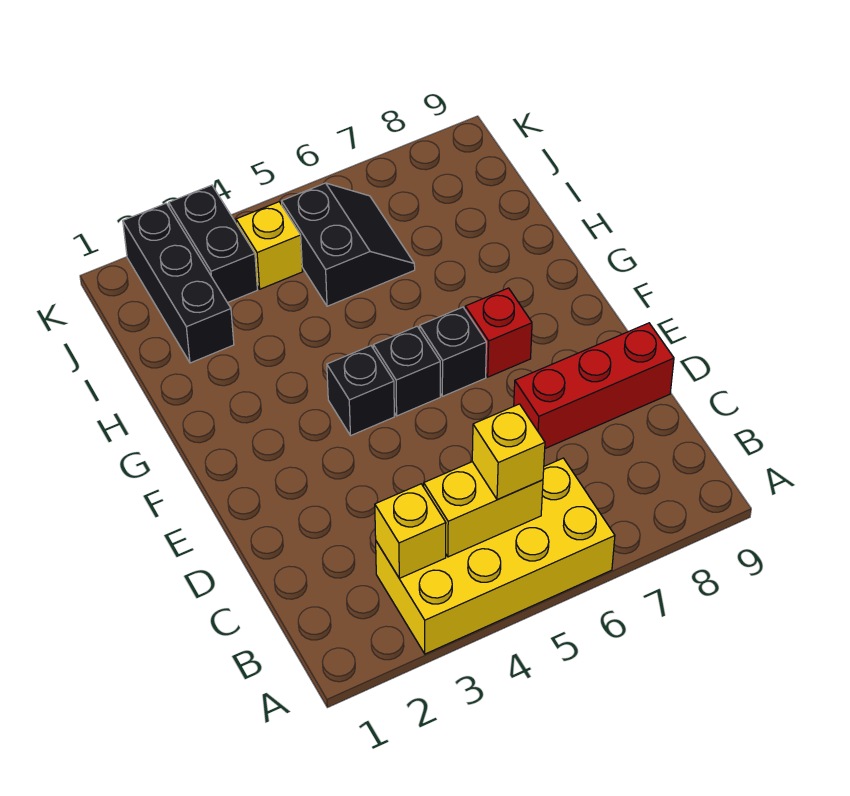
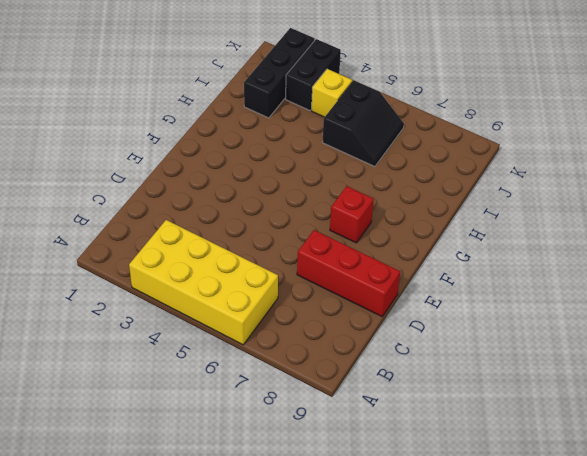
none -> black brick F4 level 1
none -> black brick F5 level 1
none -> black brick F6 level 1

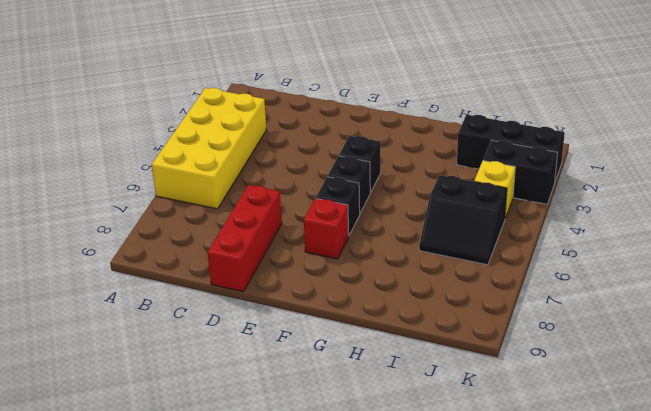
none -> yellow brick B3 level 2
none -> yellow brick B4:B5 level 2
none -> yellow brick B5 level 3

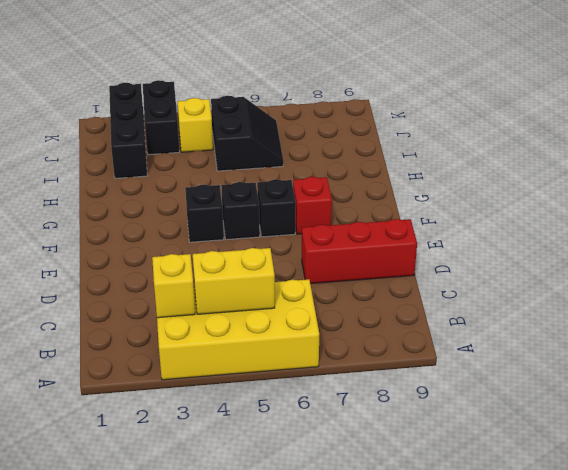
none -> yellow brick B5 level 3

